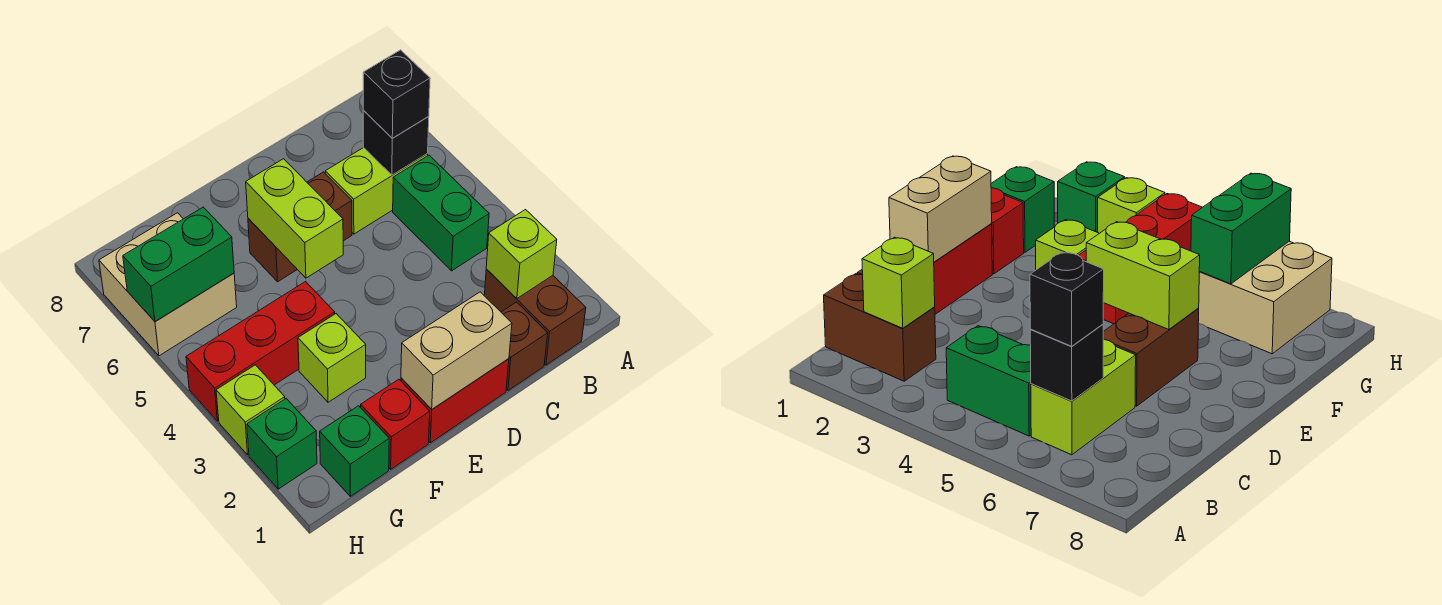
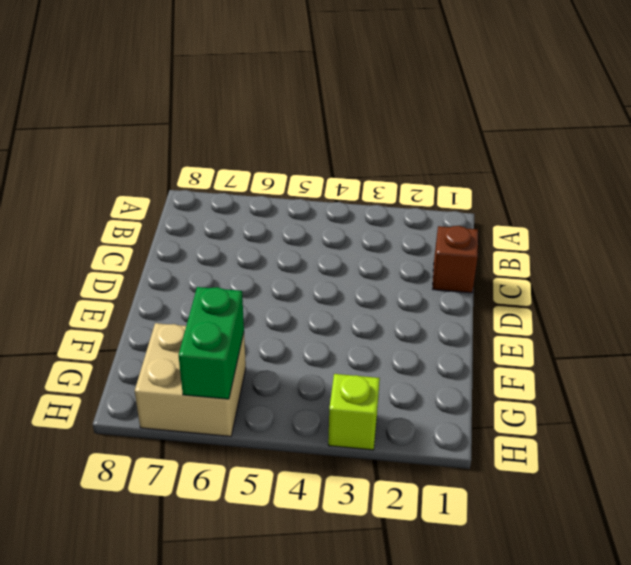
none -> brown brick B1:B2 level 1
none -> green brick B4:B5 level 1
none -> lime brick B6:C6 level 1

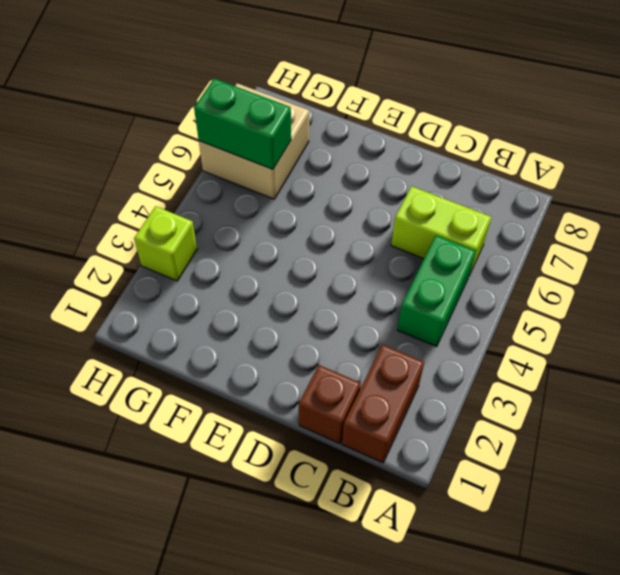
none -> red brick D1:E1 level 1
none -> brown brick D6:E6 level 1
none -> red brick F1 level 1

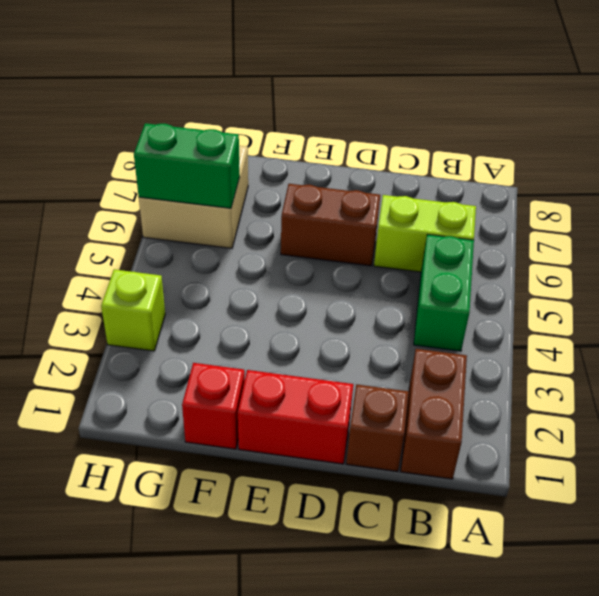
none -> lime brick F3 level 1
none -> red brick F4:H4 level 1
none -> green brick G1 level 1

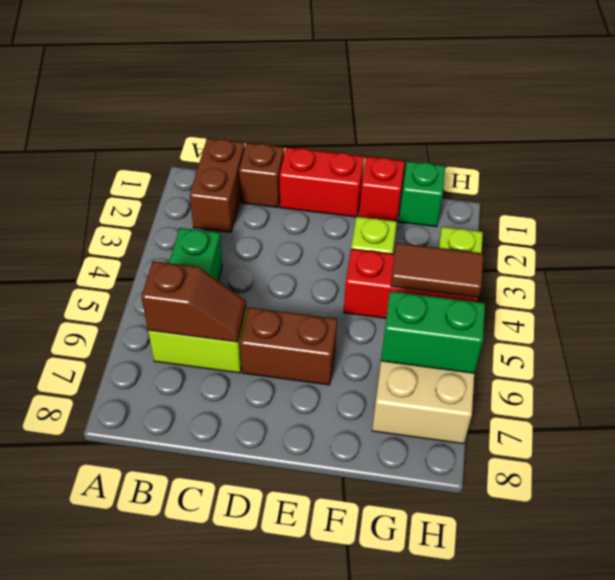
brown slope B6:C6 level 2 top B -> black brick B6 level 2
brown tile G4:H4 level 2 -> none
none -> green brick H2 level 1
none -> lime brick B2 level 2
none -> tan brick D1:E1 level 2

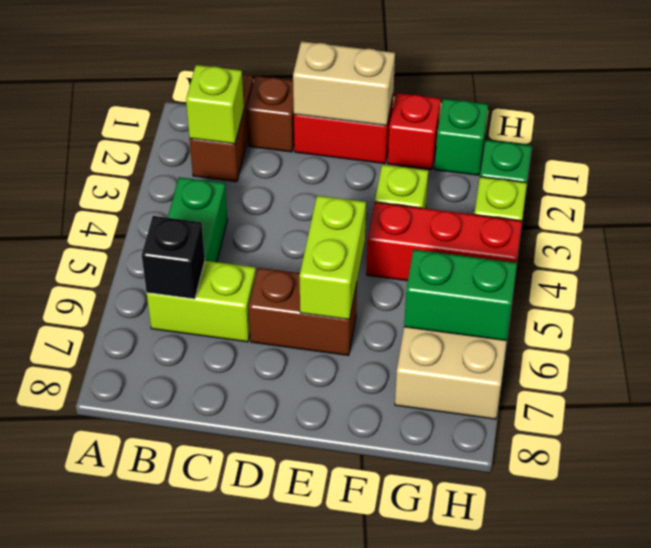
none -> black brick B6 level 3

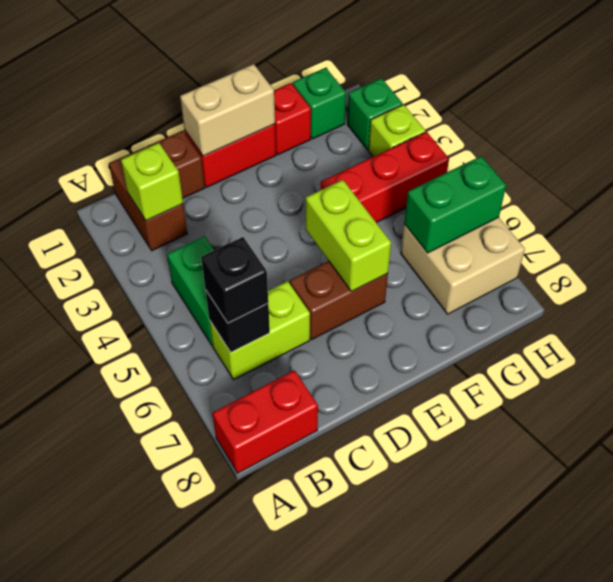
red brick A8:B8 level 1 -> none
none -> lime brick F3 level 1

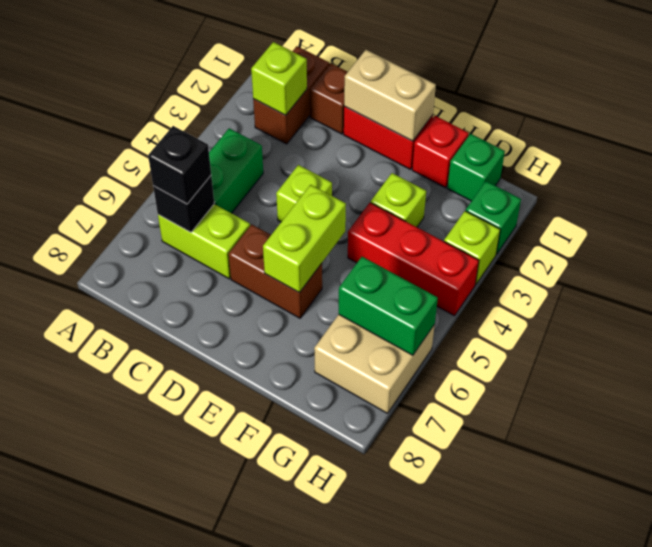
lime brick D4 level 1 -> none

